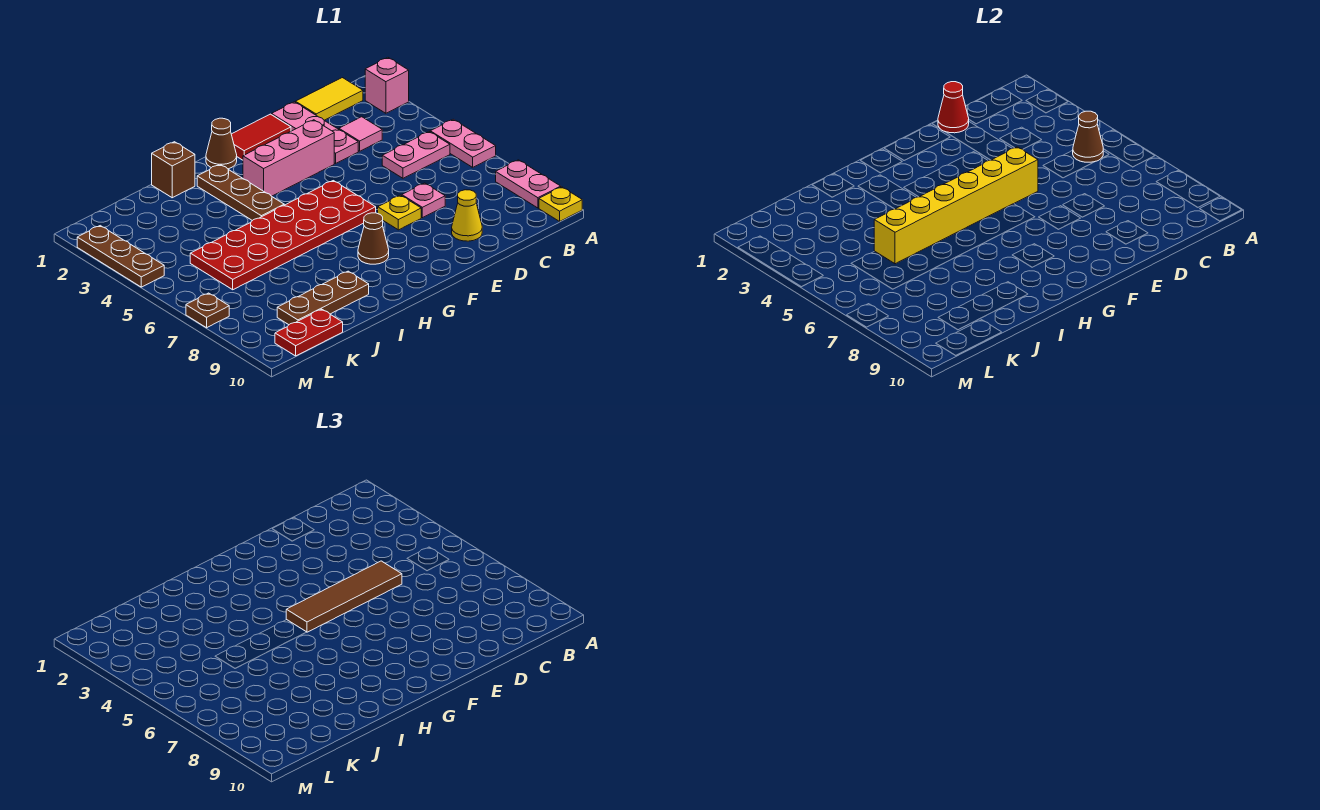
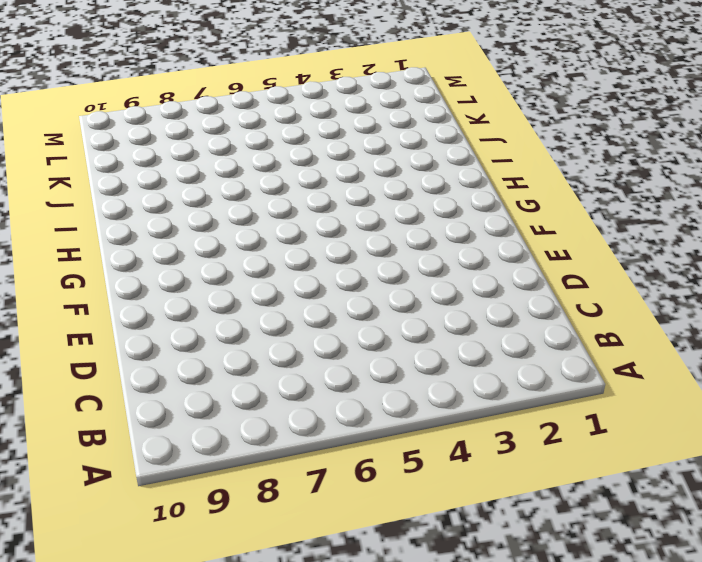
none -> pink brick A2 level 1
none -> pink plate A5:A6 level 1
none -> pink plate A8:A9 level 1

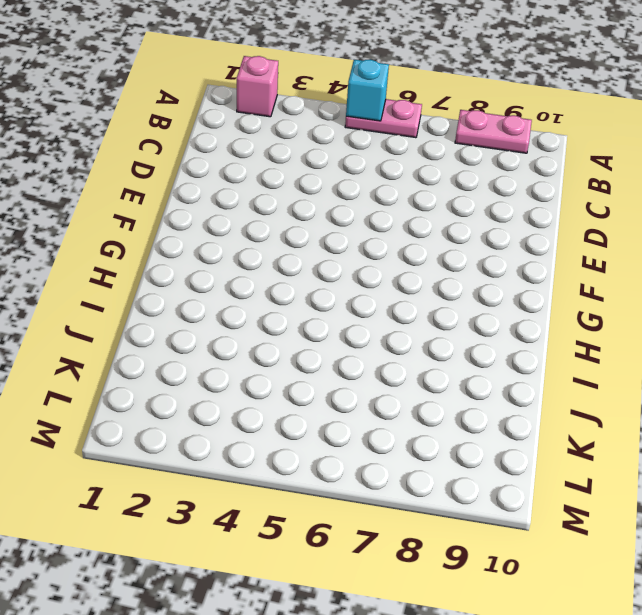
cyan brick A5 level 2 -> none
none -> yellow plate A10 level 1
none -> yellow tile B1:C1 level 1
none -> pink plate B5:C5 level 1

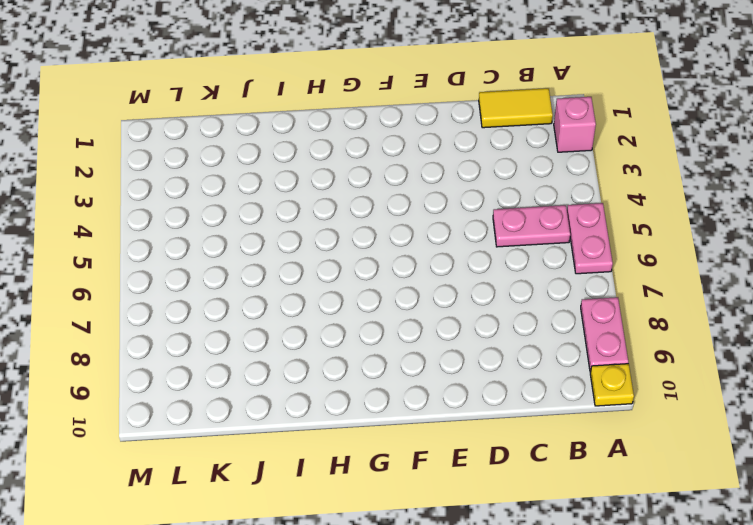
none -> pink tile C3 level 1
none -> pink plate D1:D3 level 1
none -> pink plate D7 level 1

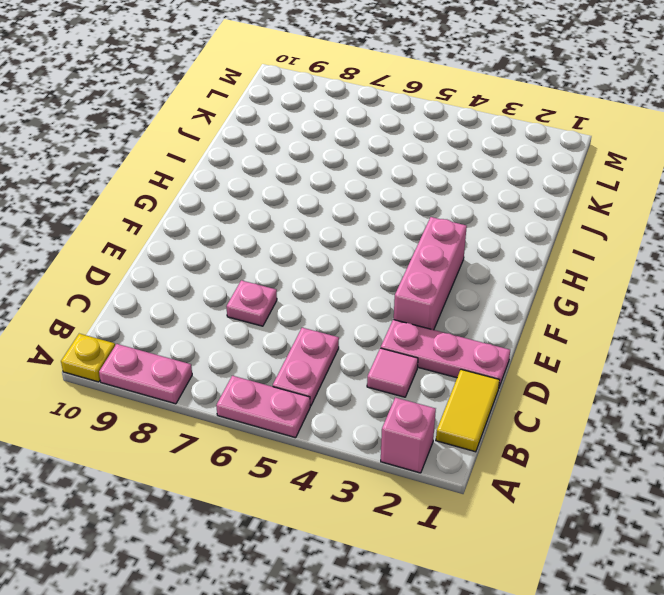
none -> yellow cone D9 level 1
none -> red tile E1:F1 level 1
none -> yellow plate E7 level 1

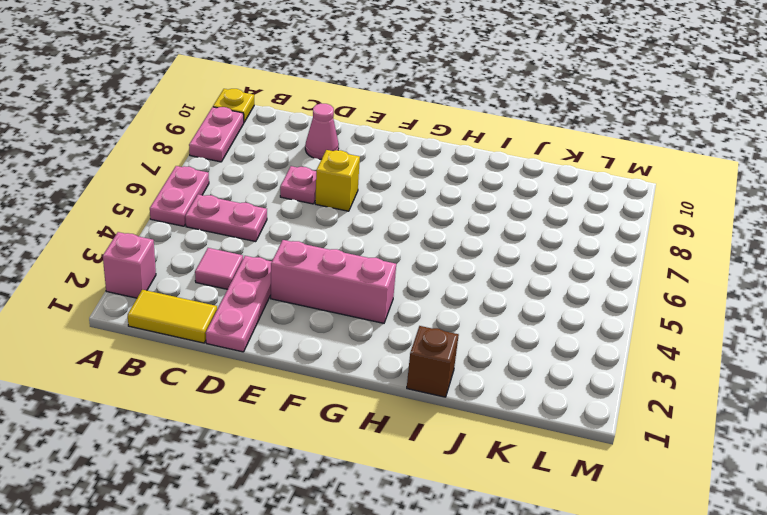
pink cone D9 level 1 -> yellow cone D9 level 1
yellow brick E7 level 1 -> yellow plate E7 level 1
none -> red tile E1:F1 level 1
none -> red plate F5:K6 level 1
none -> brown cone G1 level 1

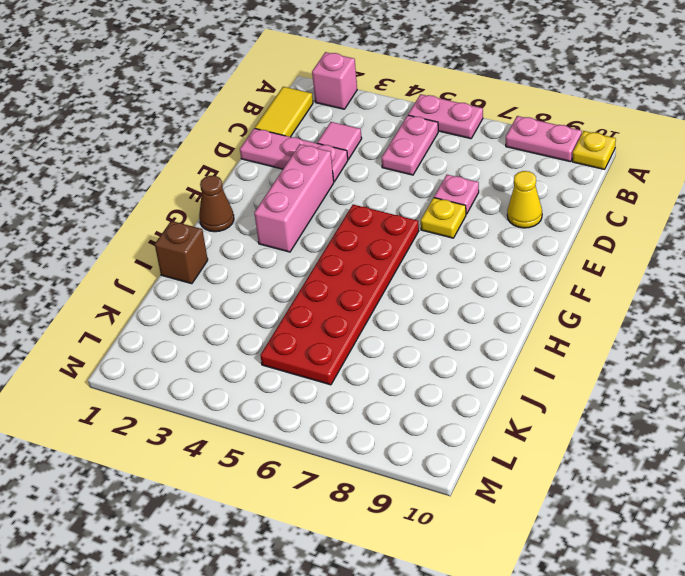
none -> red tile E1:F1 level 1
none -> brown cone G8 level 1
none -> brown plate H2:H4 level 1

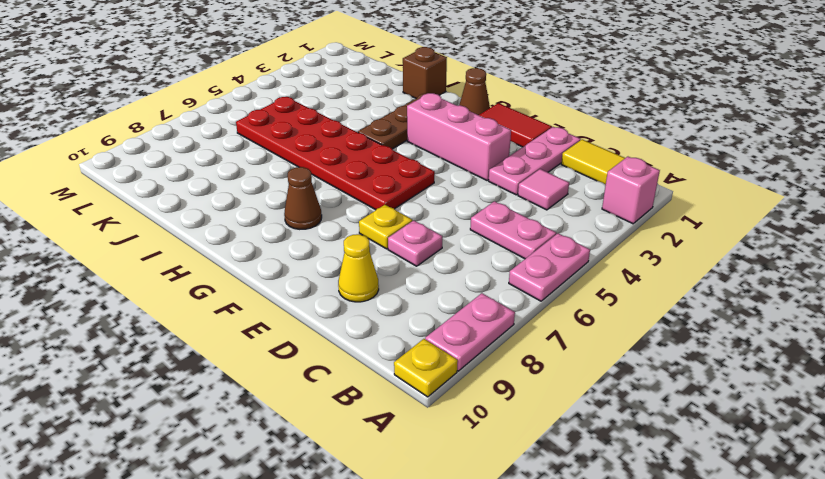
none -> brown plate I9:K9 level 1
none -> red plate K10:L10 level 1
none -> brown plate M2:M4 level 1

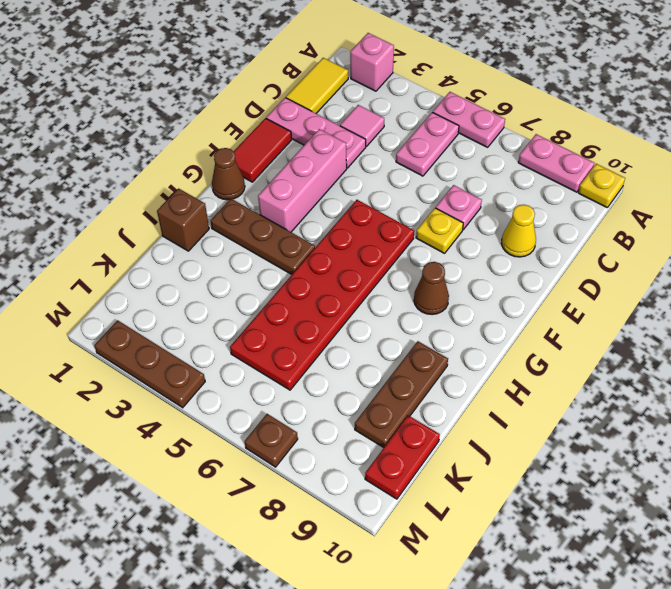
none -> brown cone B5 level 2
none -> red cone D1 level 2
none -> yellow brick E5:J5 level 2

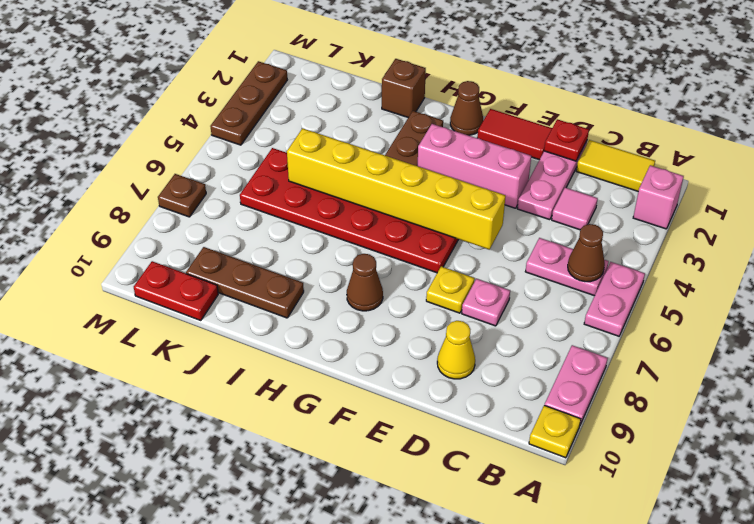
red plate D1 level 2 -> red cone D1 level 2
none -> brown tile D5:G5 level 3

